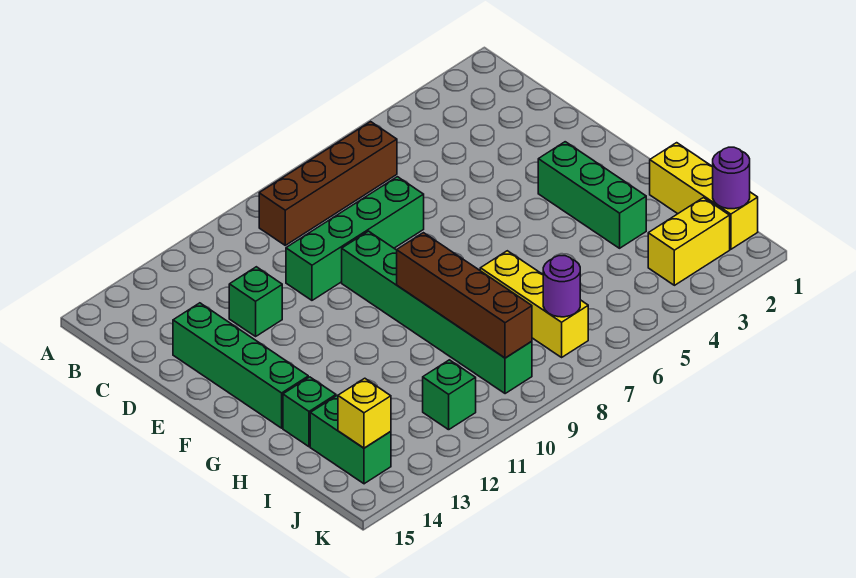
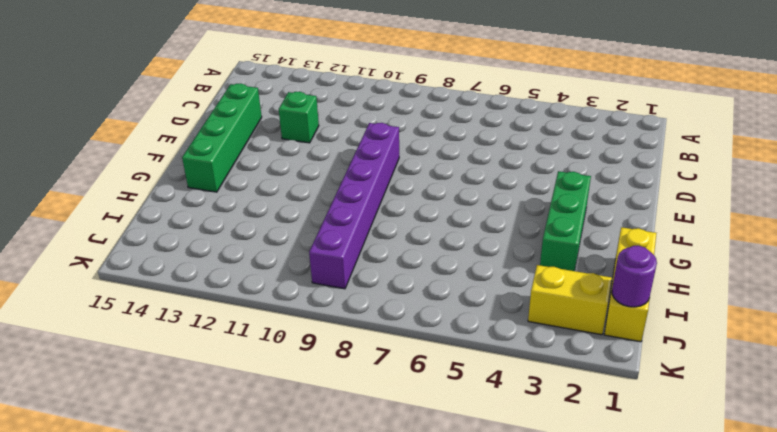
purple brick E9:J9 level 1 -> green brick E9:J9 level 1
none -> brown brick B6:B9 level 1
none -> green brick D7:D10 level 1
none -> yellow brick H7:J7 level 1

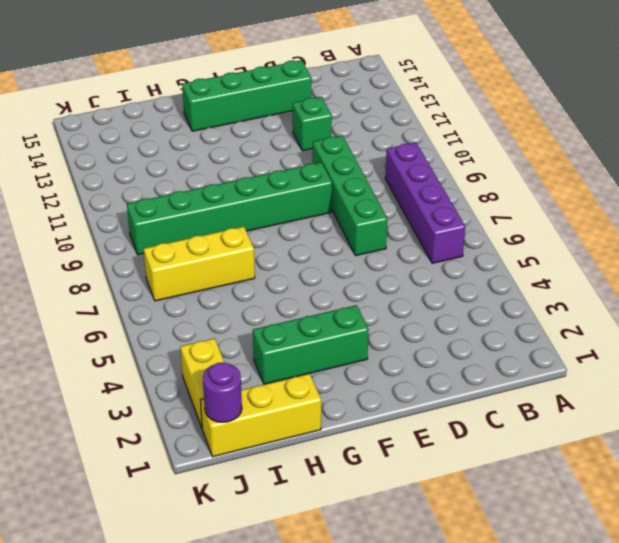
purple brick B6:B9 level 1 -> brown brick B6:B9 level 1
none -> green brick H14 level 1
none -> green brick I14:J14 level 1
none -> green brick J11 level 1

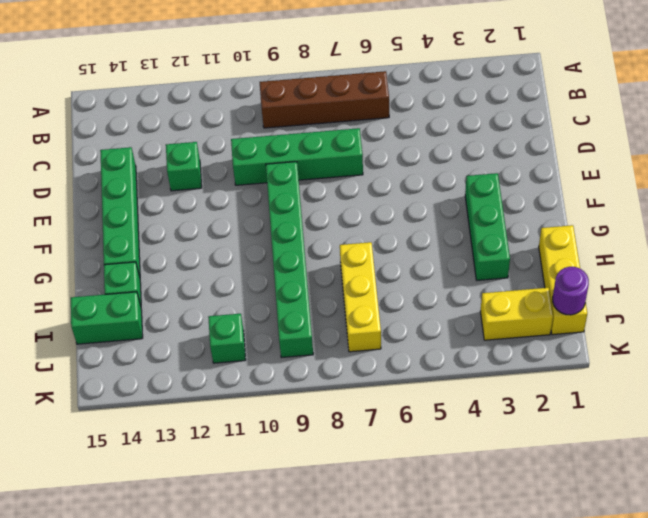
green brick I14:I15 level 1 -> green brick I14:J14 level 1
none -> brown brick G9:J9 level 2
none -> purple round brick J7 level 2
none -> yellow brick J14 level 2

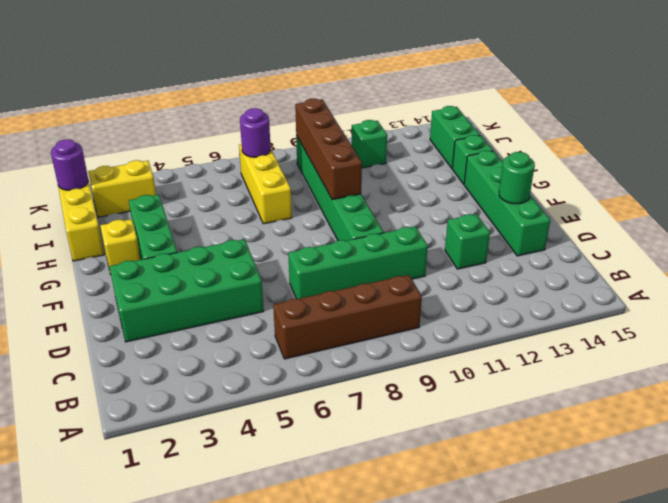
green brick D2:E5 level 1 -> none
green round brick E14 level 2 -> none
yellow brick G2 level 1 -> yellow brick J14 level 2

